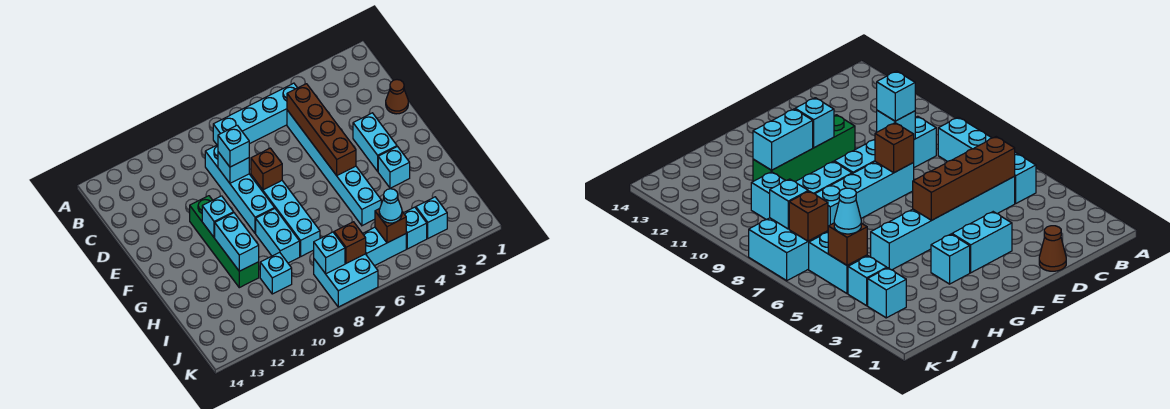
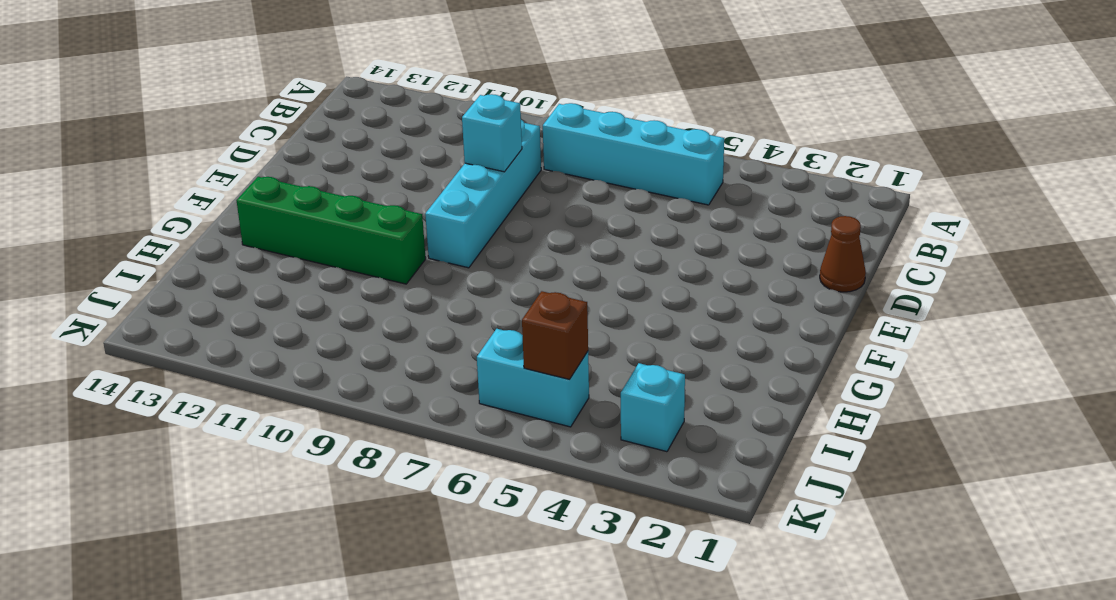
green brick G10:G13 level 1 -> green brick E11:H11 level 1
none -> cyan brick C5:H5 level 1
none -> cyan brick E3:F3 level 1
none -> cyan brick E8:H8 level 1

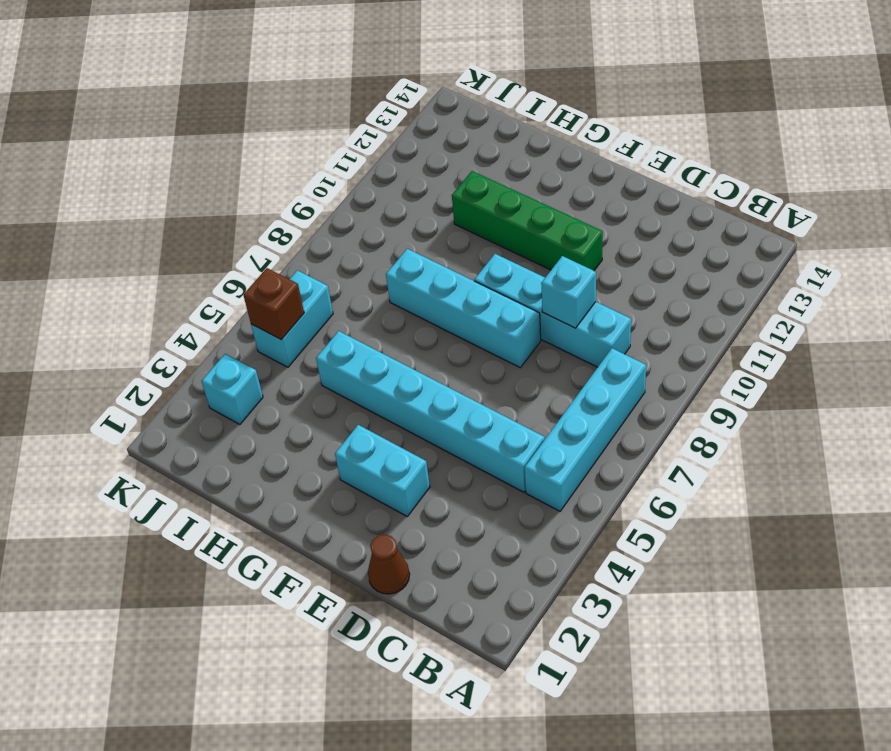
none -> cyan brick G3 level 1
none -> cyan brick G9:H9 level 1
none -> cyan brick I10 level 1

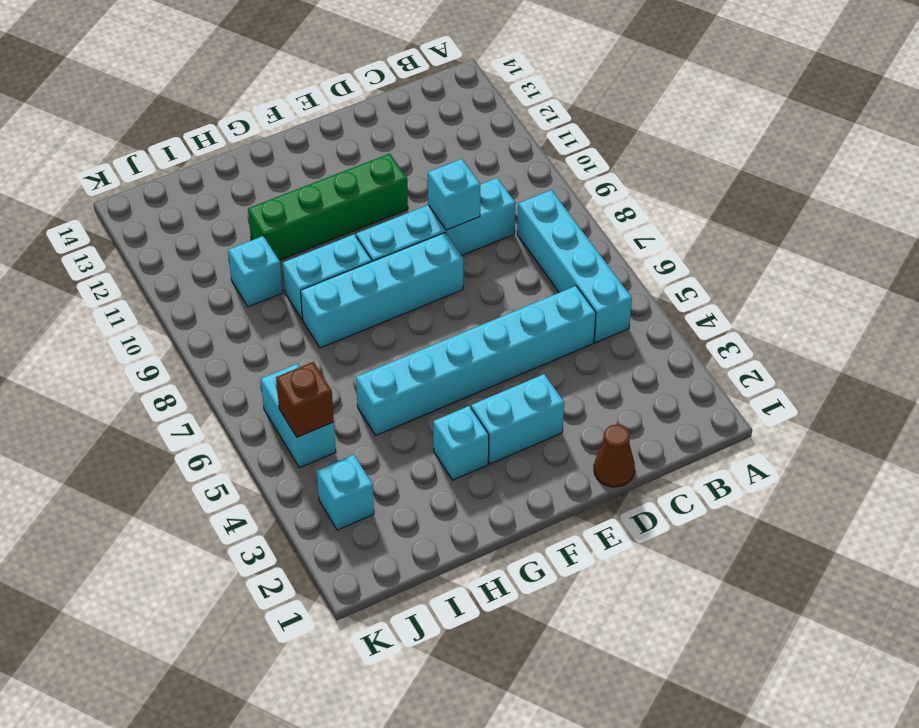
none -> cyan brick J4 level 1
none -> cyan brick J7:K8 level 1
none -> brown brick C5:F5 level 2

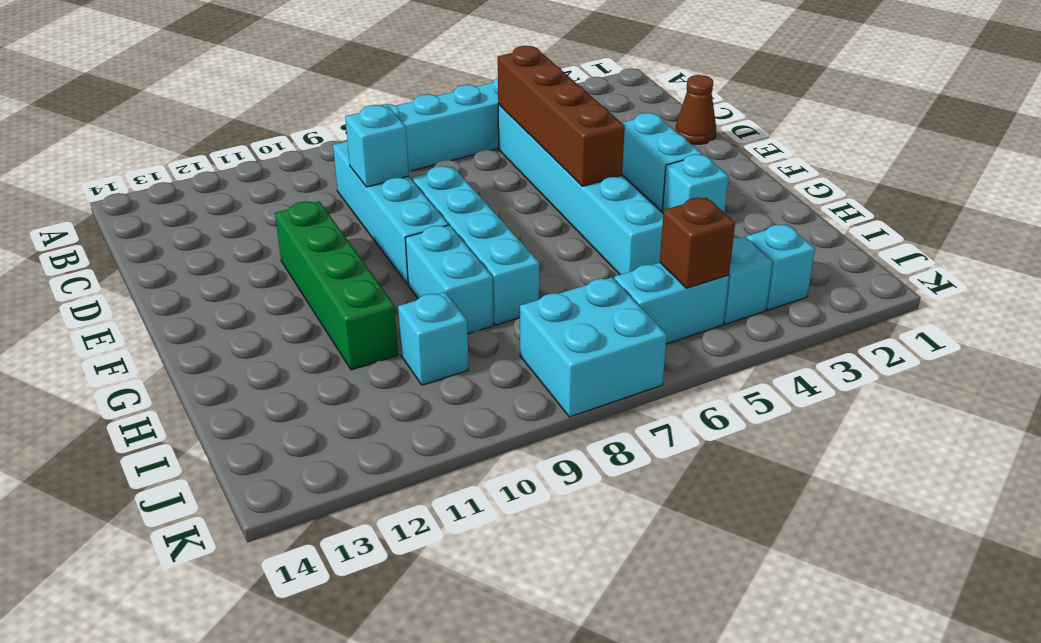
none -> brown brick E8 level 2
none -> cyan brick F11 level 2
none -> cyan brick G11:H11 level 2

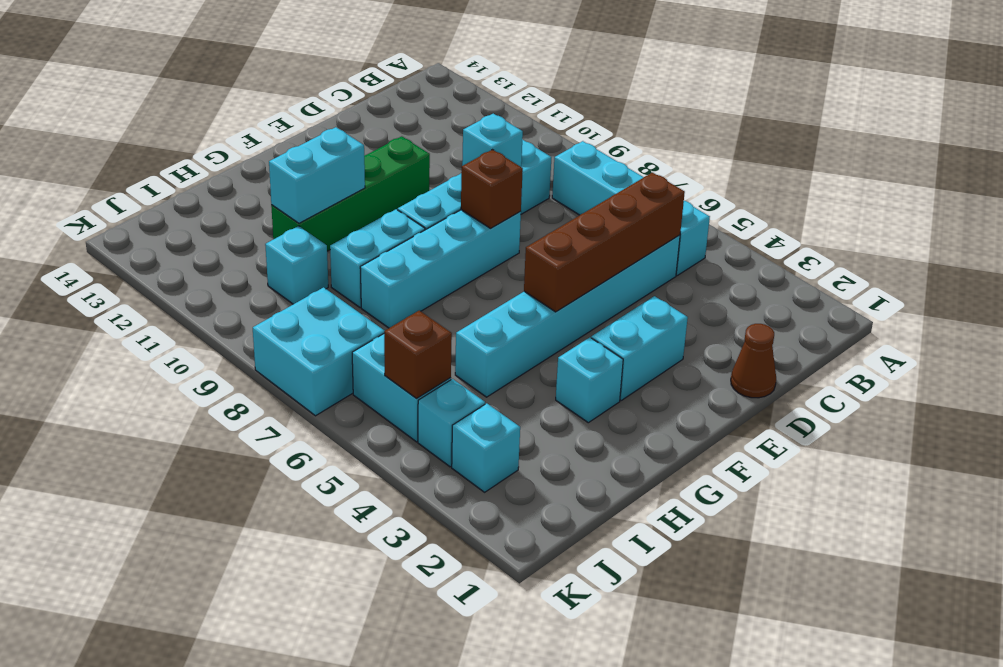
none -> cyan brick F11 level 2
none -> brown brick J7 level 2
none -> cyan brick J8 level 2

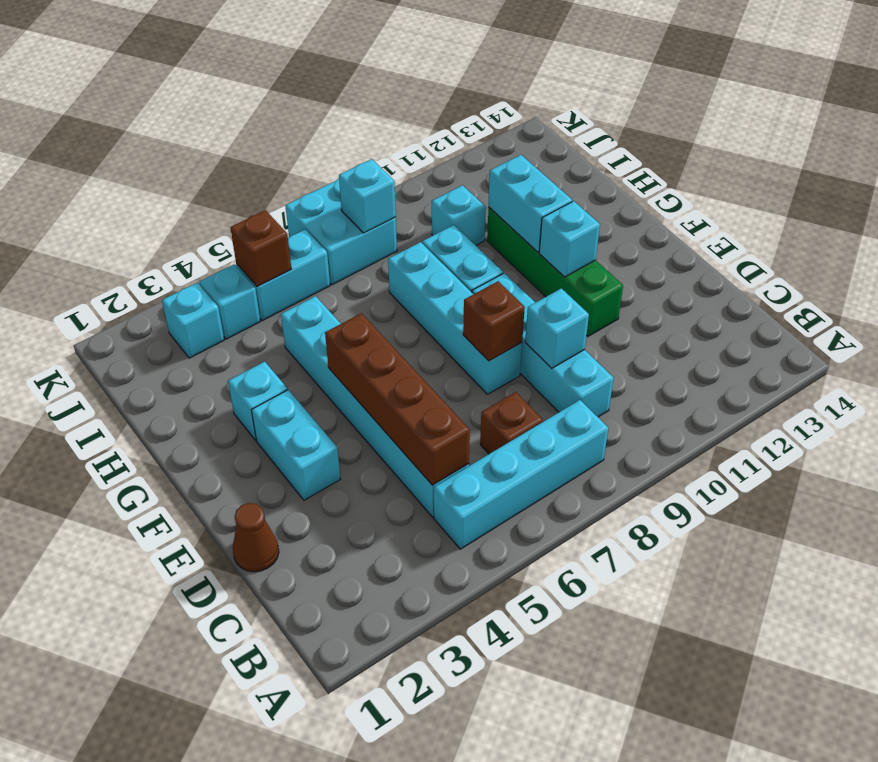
brown brick C7 level 1 -> brown brick J7 level 2
none -> cyan brick D9 level 3
none -> cyan cone J5 level 3

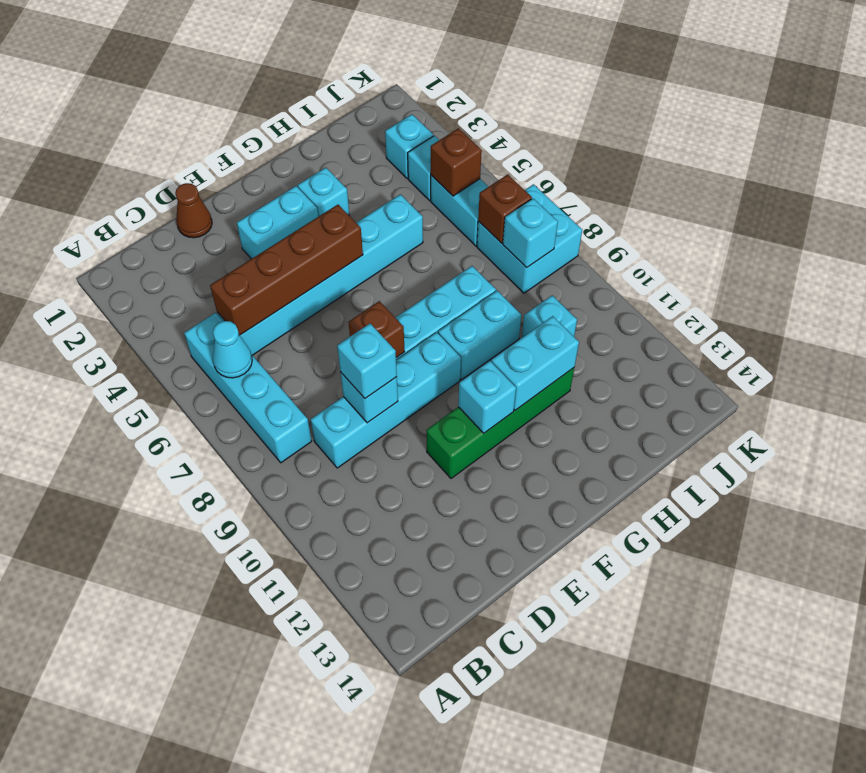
cyan cone B6 level 2 -> cyan cone J5 level 3

